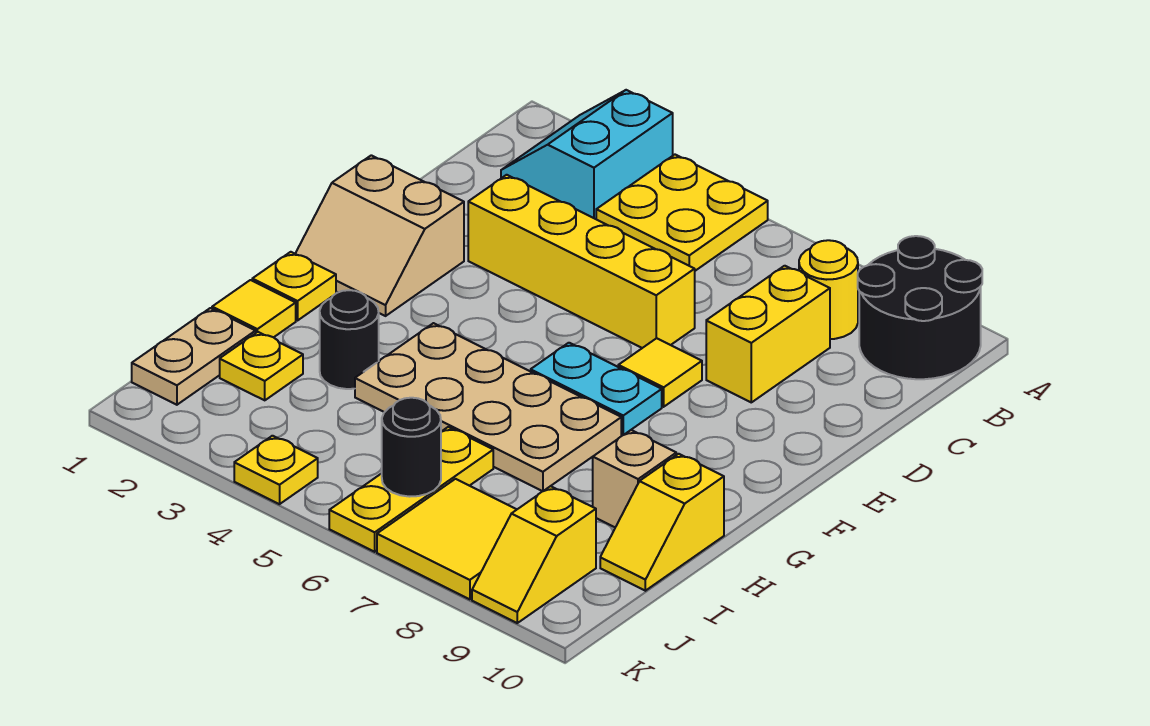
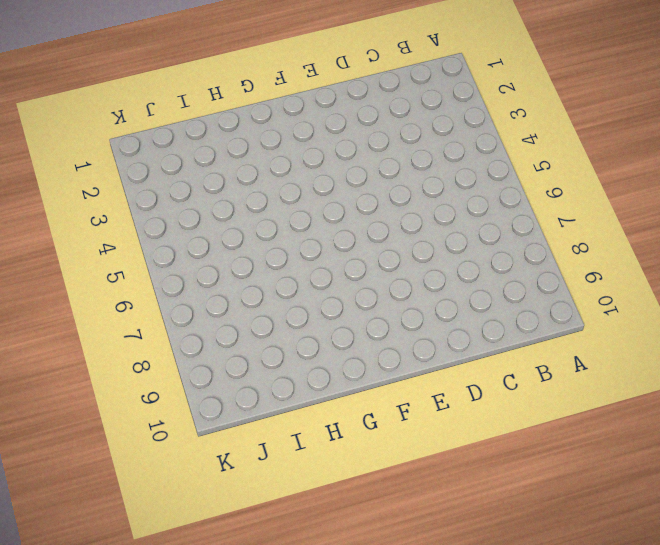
none -> cyan slope A2:B3 level 1 top 3
none -> yellow plate A4:B5 level 1
none -> black round brick A9:B10 level 1

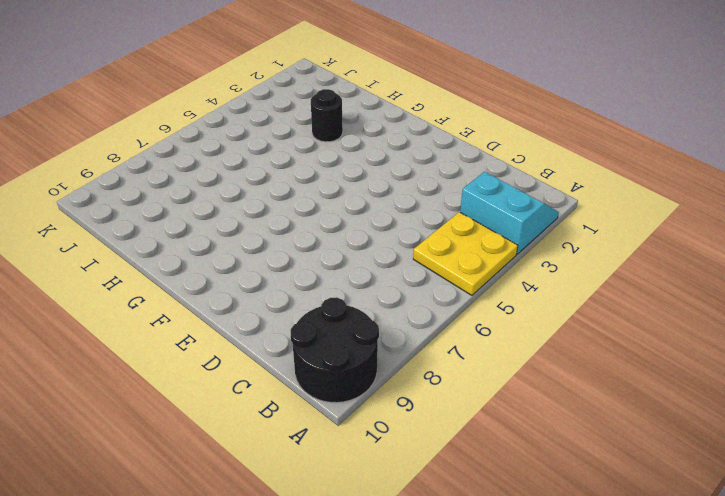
none -> yellow round brick B8 level 1
none -> yellow brick C8:D8 level 1
none -> yellow brick D3:D6 level 1

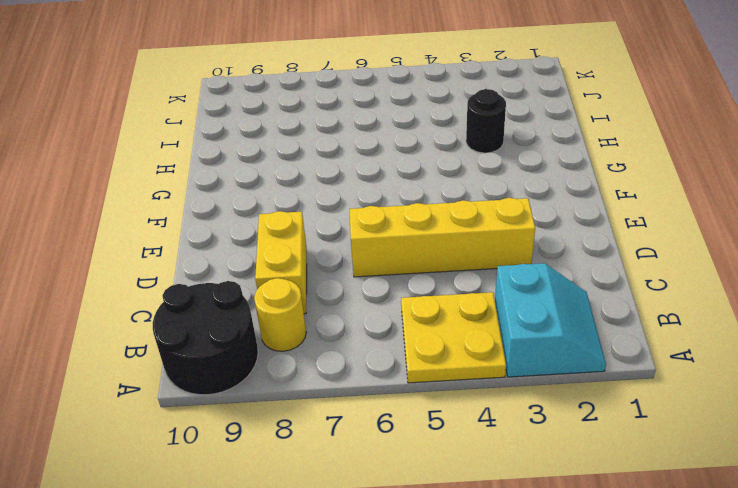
none -> tan slope E1:F2 level 1 top E
none -> yellow tile E7 level 1
none -> cyan plate F6:F7 level 1

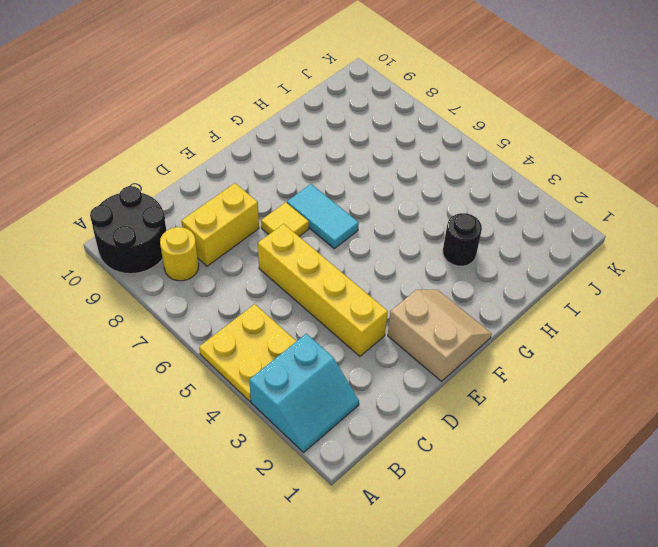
cyan tile F6:F7 level 1 -> cyan plate F6:F7 level 1
none -> yellow plate G1 level 1
none -> tan plate G4:H7 level 1
none -> yellow tile H1 level 1

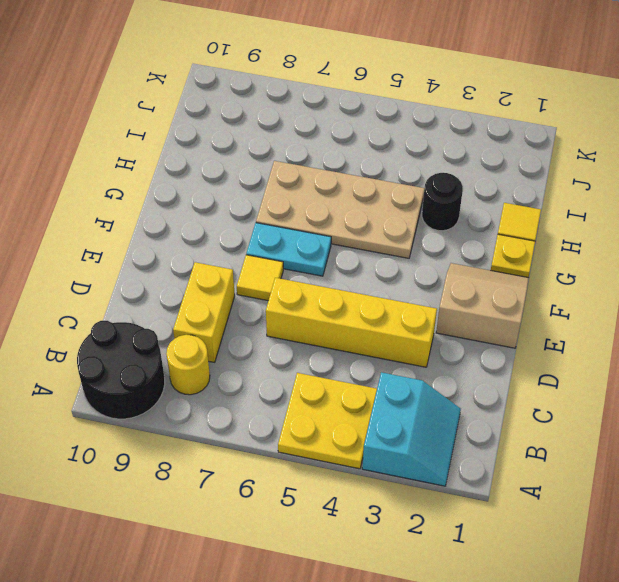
none -> tan brick H9 level 1
none -> yellow slope H10:I10 level 1 top H
none -> tan plate I1:J1 level 1

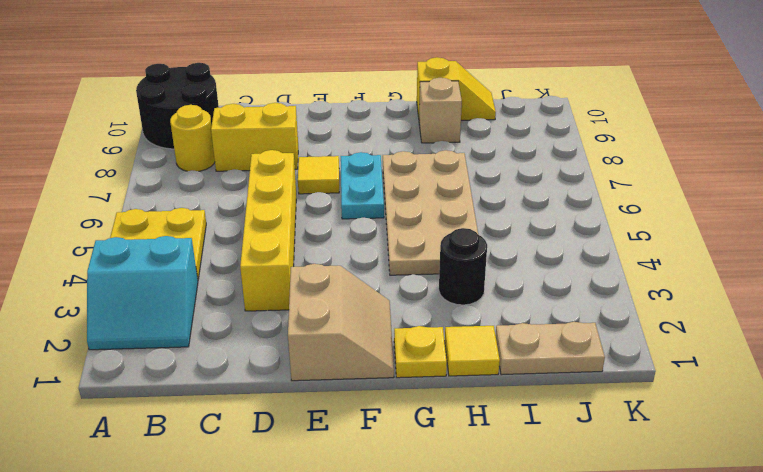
none -> yellow plate I2 level 1
none -> yellow plate I6:K6 level 1
none -> yellow tile J7:K8 level 1

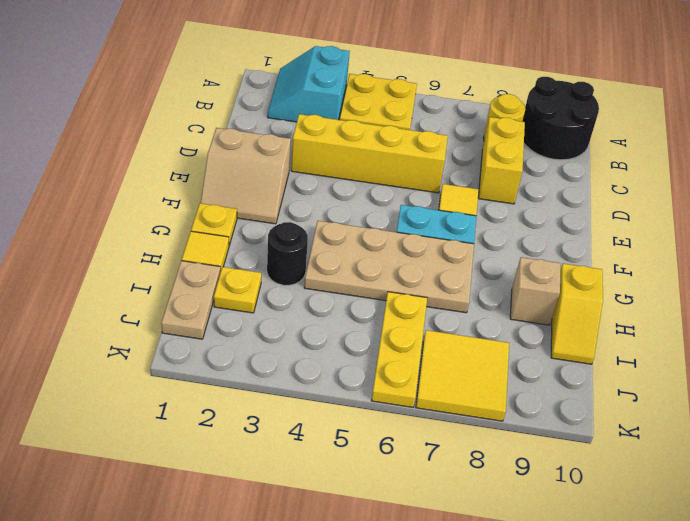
none -> yellow slope J9:K9 level 1 top J
none -> yellow plate K4 level 1
none -> black round brick J6 level 2

